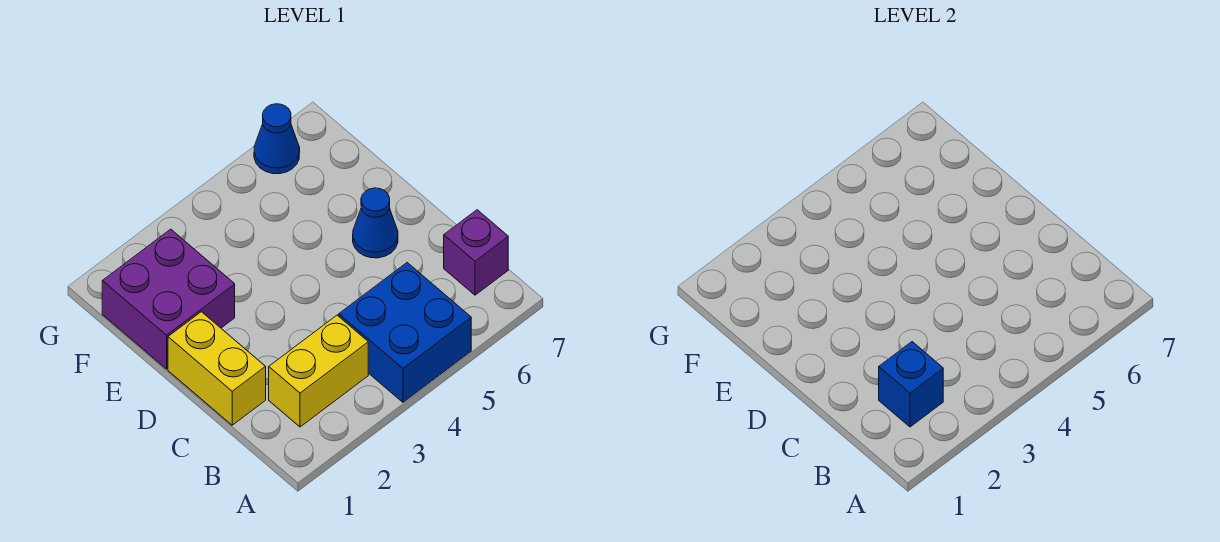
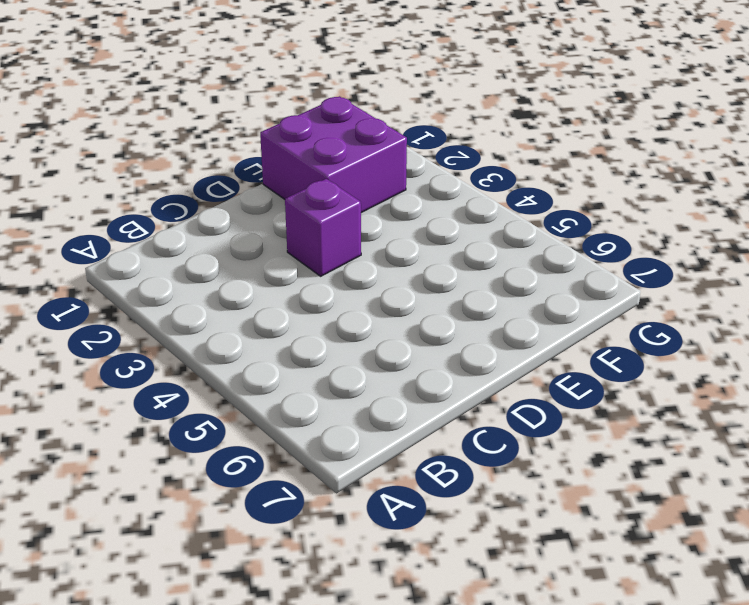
purple brick D3 level 1 -> purple brick B7 level 1
none -> blue brick A4:B5 level 1
none -> yellow brick B2:B3 level 1

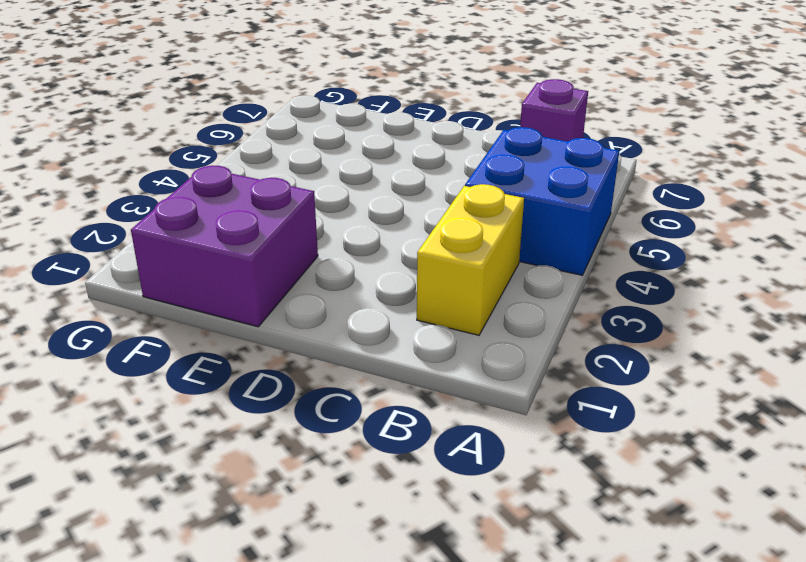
none -> yellow brick C1:D1 level 1
none -> blue cone D6 level 1

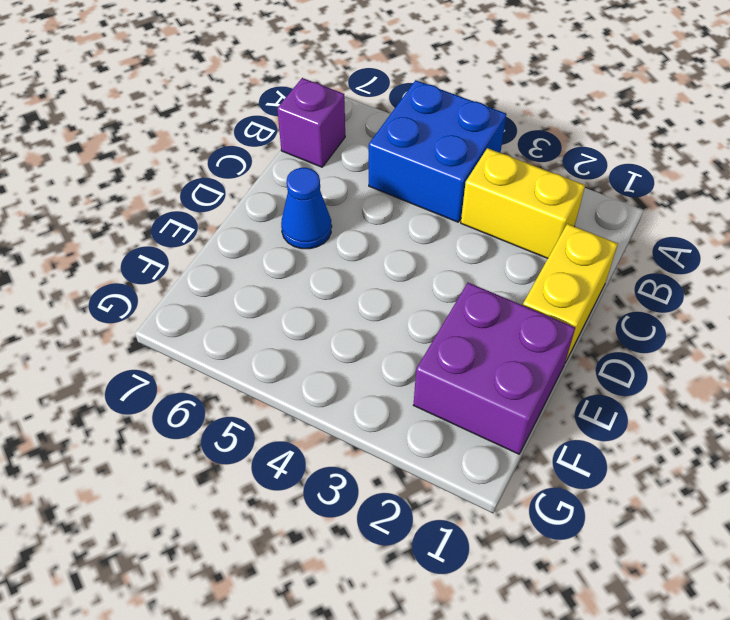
none -> blue cone G6 level 1
none -> blue brick B2 level 2

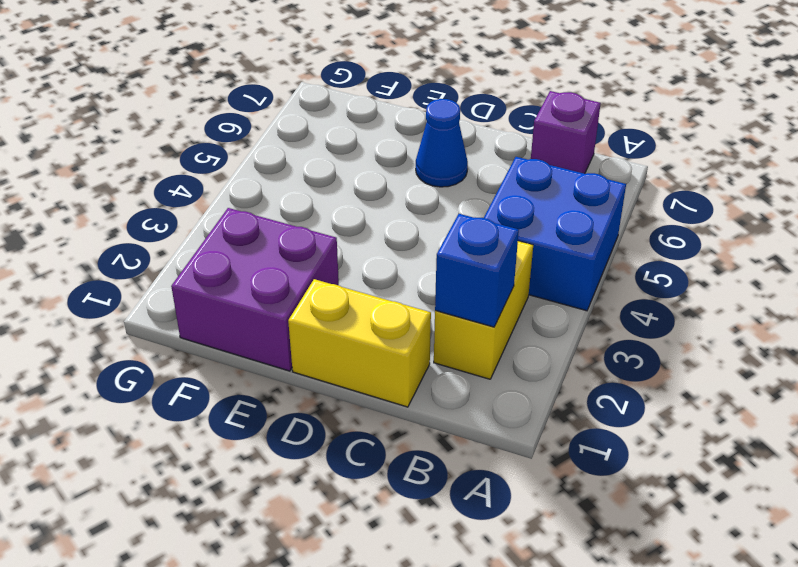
none -> blue cone G6 level 1

